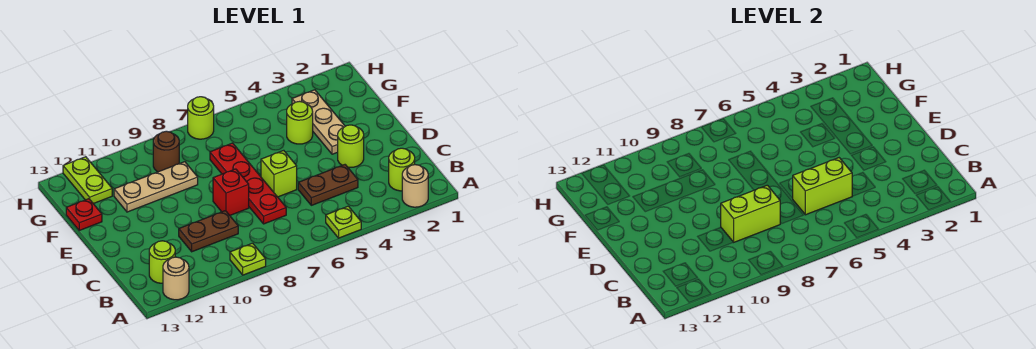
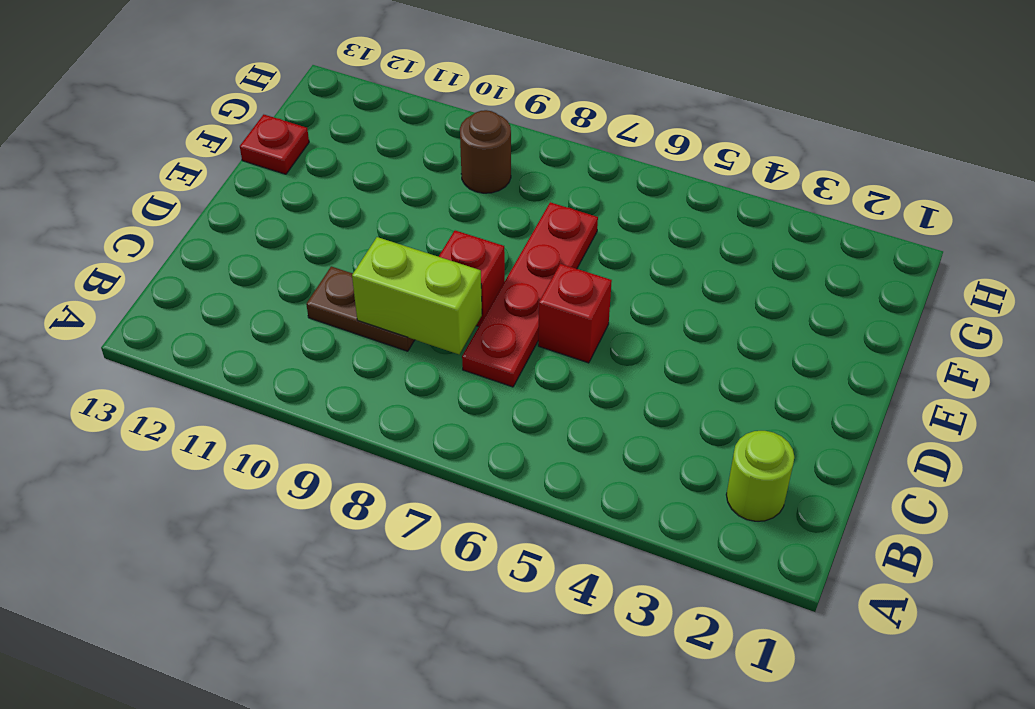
red brick D6 level 1 -> lime brick D6 level 1
none -> tan round brick A2 level 1
none -> lime plate A5 level 1
none -> lime plate A9 level 1

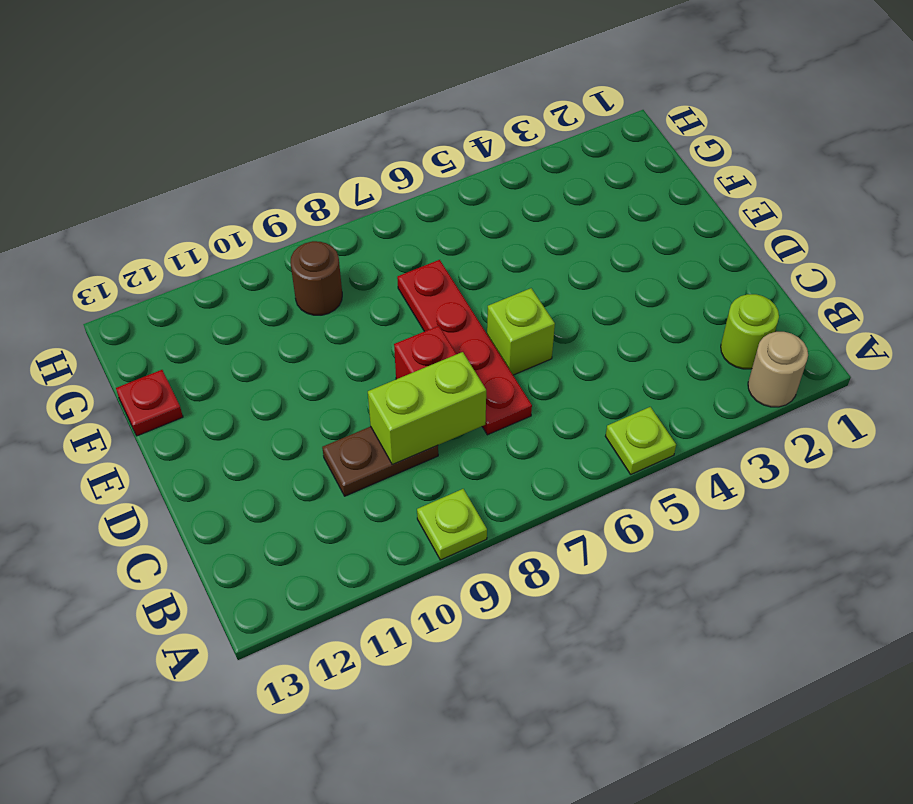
none -> tan round brick A12 level 1
none -> lime round brick B12 level 1
none -> brown plate C4:C5 level 1

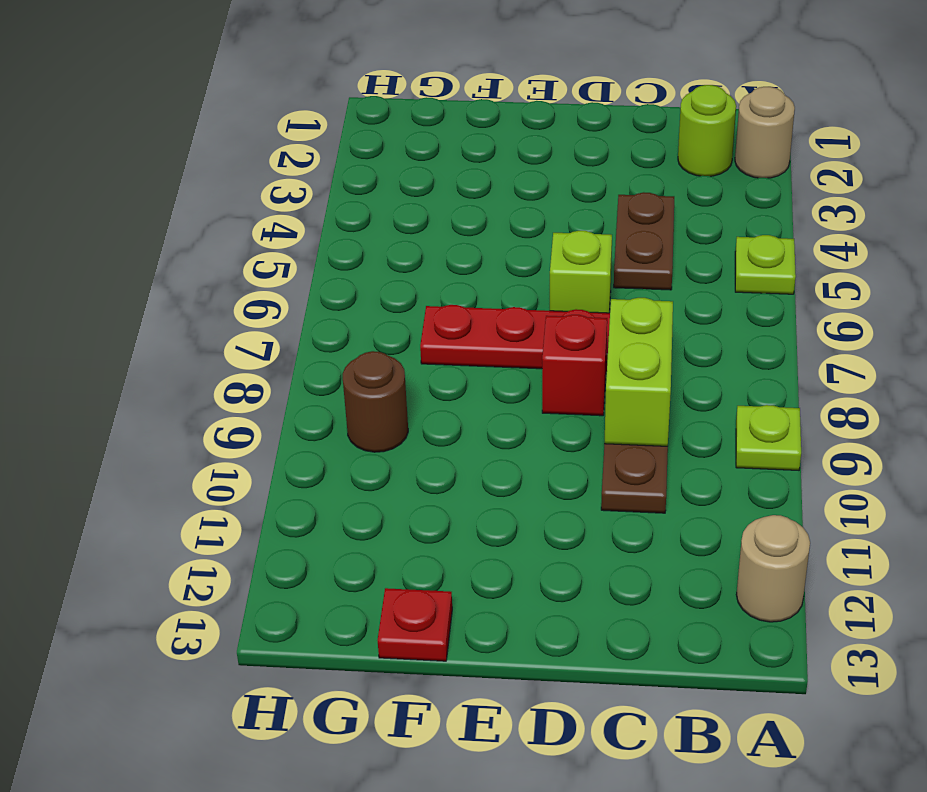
none -> lime round brick B12 level 1
none -> lime round brick D3 level 1
none -> tan plate E3:G3 level 1

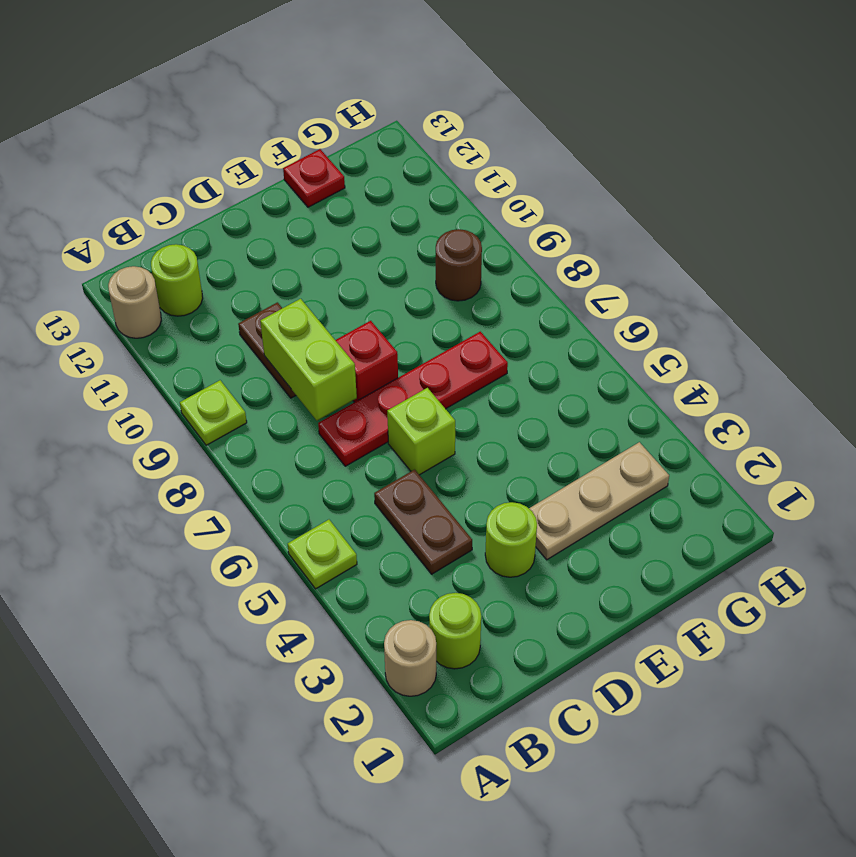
none -> lime round brick F4 level 1
none -> tan plate F9:F11 level 1
none -> lime plate G12:H12 level 1

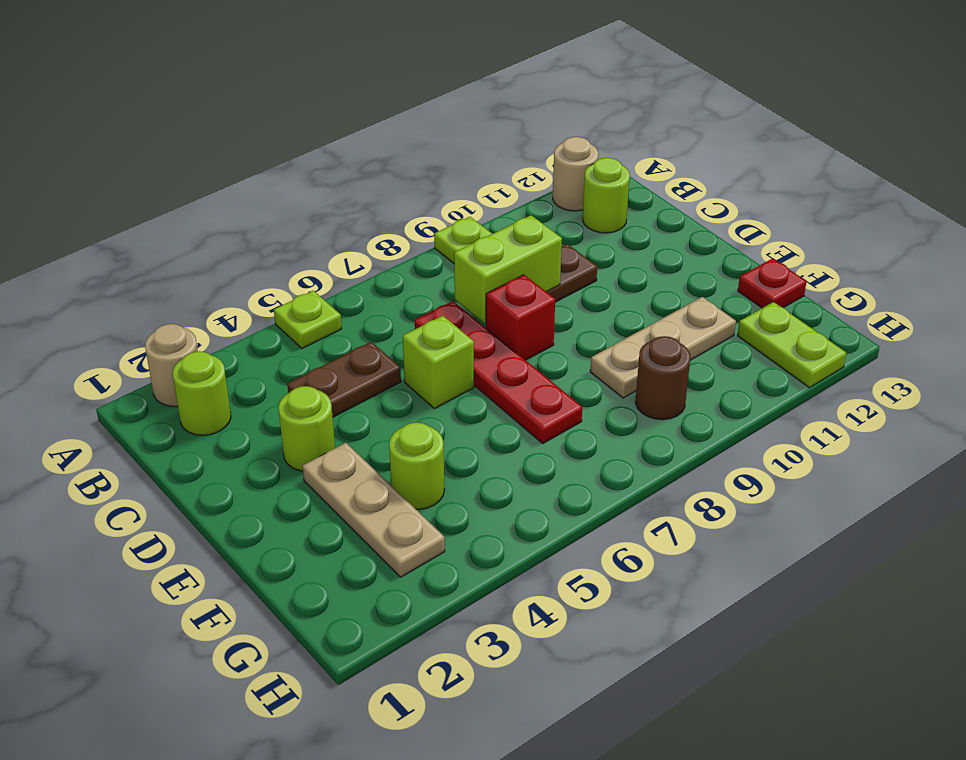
none -> lime round brick H7 level 1
none -> lime brick C5:C6 level 2

